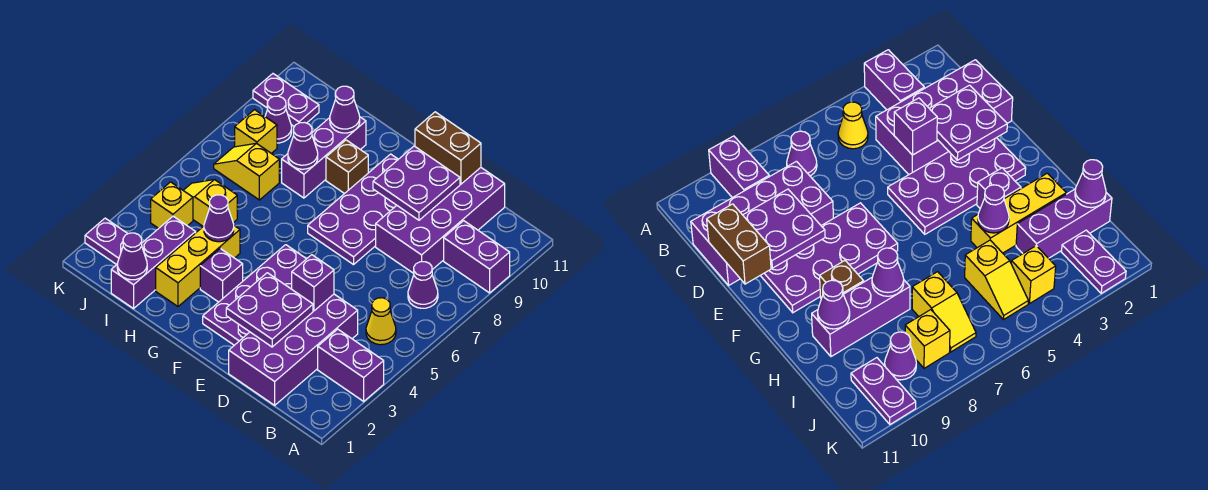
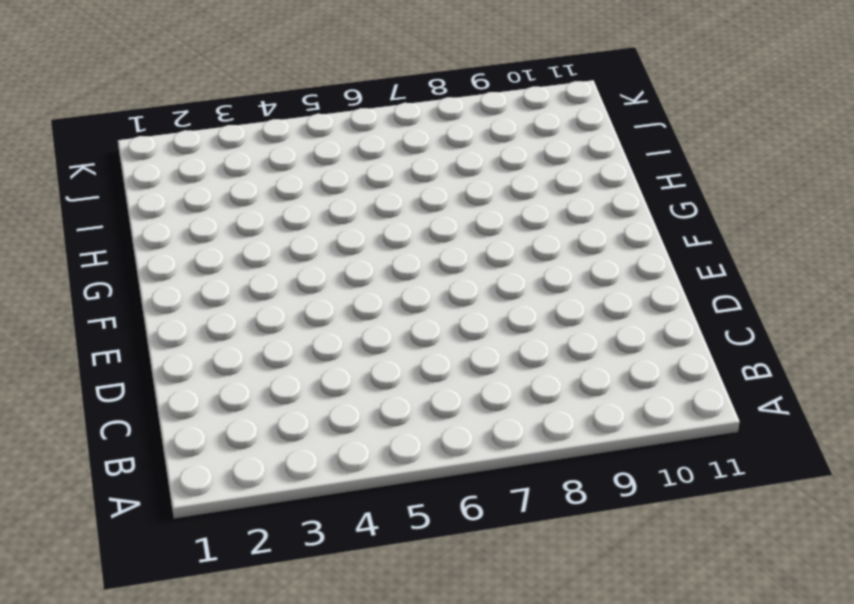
none -> purple brick A3:B3 level 1
none -> purple brick A9:B9 level 1
none -> yellow cone B5 level 1

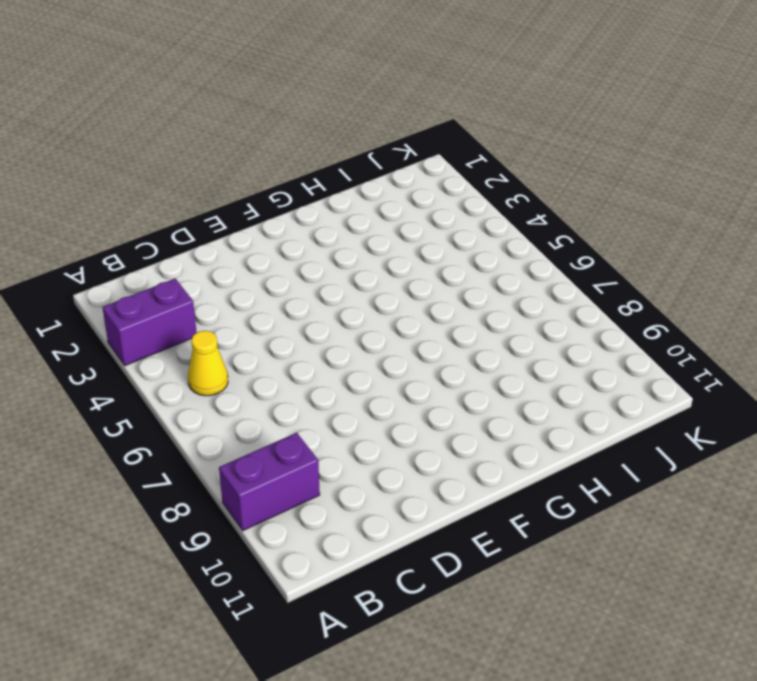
none -> purple cone B7 level 1
none -> purple brick C1:D4 level 1
none -> purple brick C8:D11 level 1

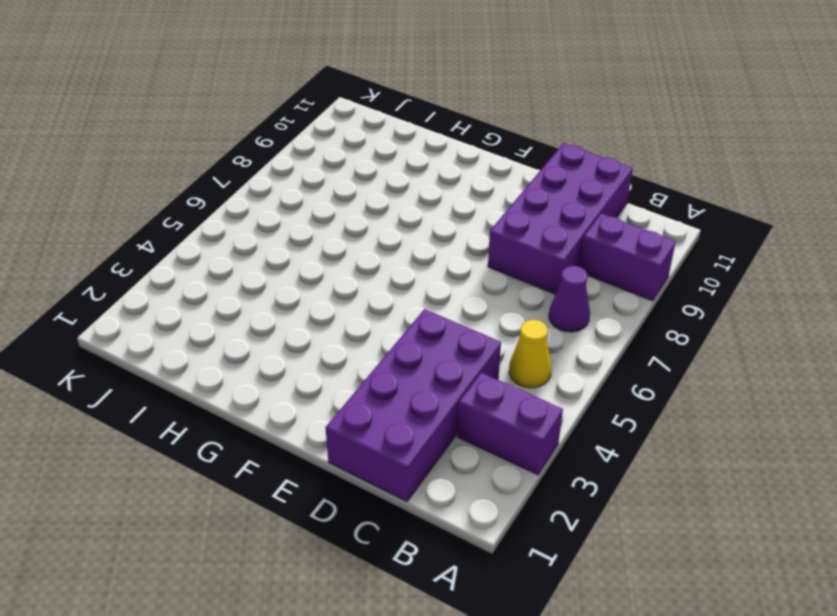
none -> purple plate E2:F5 level 1
none -> purple plate E7:F10 level 1
none -> purple brick G3 level 1

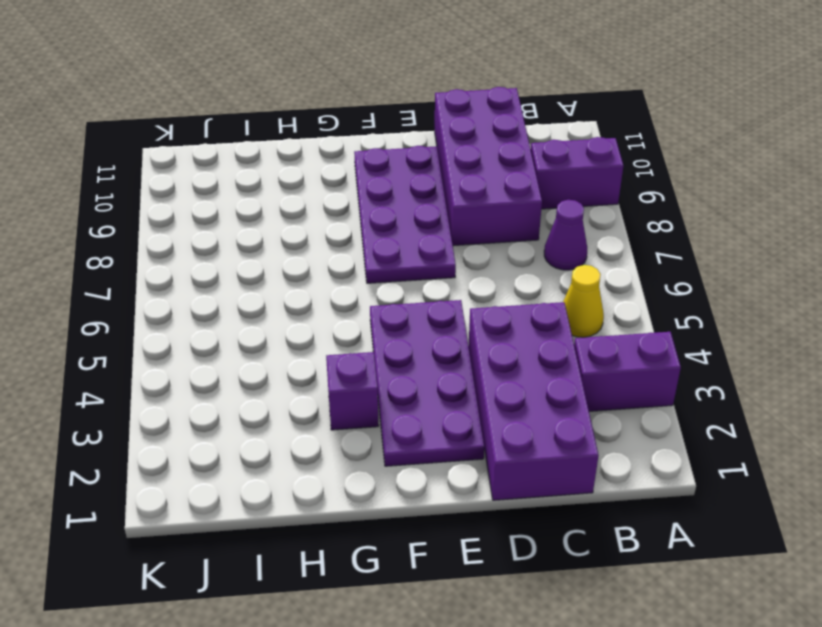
none -> brown brick G9 level 1
none -> yellow brick H2:H4 level 1
none -> purple brick H8:H10 level 1

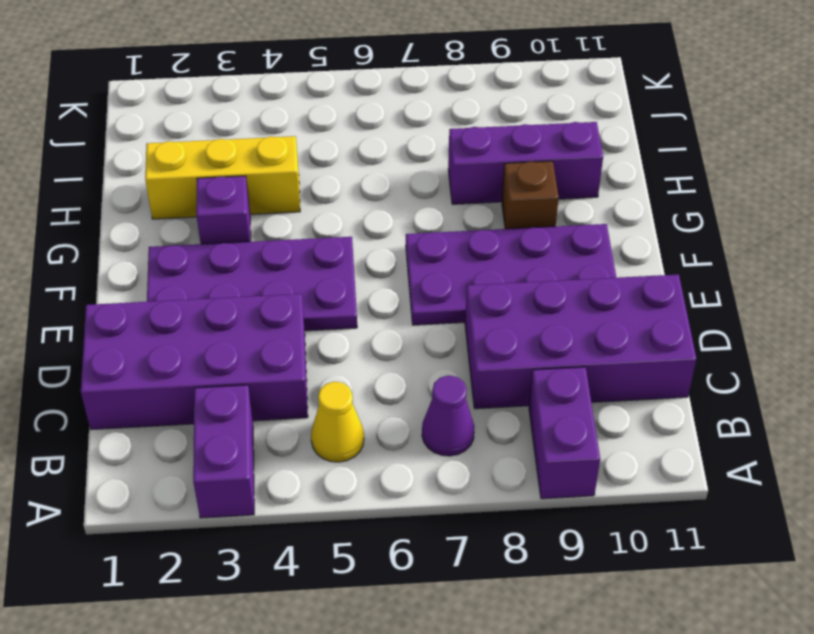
none -> purple brick I1:I3 level 1
none -> yellow slope I5:J5 level 1 top I
none -> yellow slope I7:J7 level 1 top I

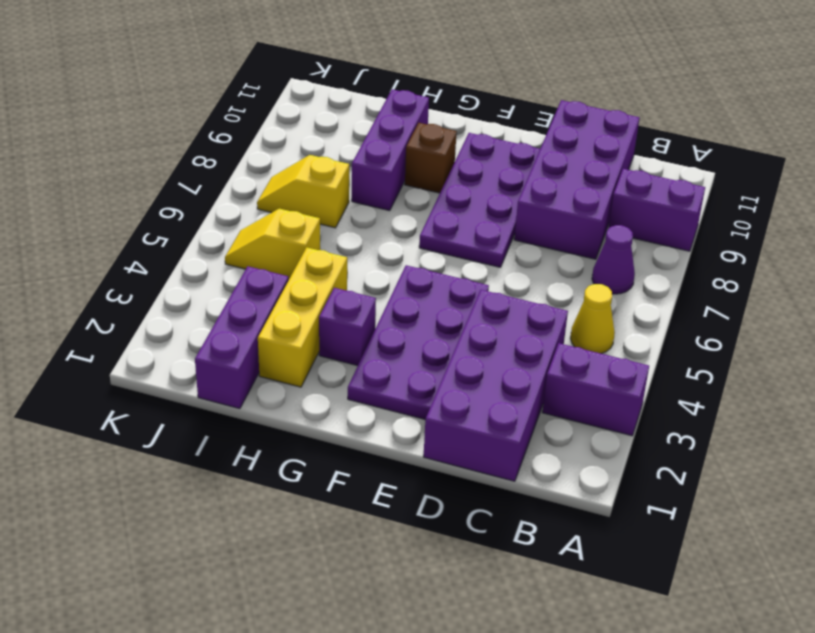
none -> purple plate J2:K2 level 1
none -> yellow brick J4 level 1
none -> yellow brick J8 level 1

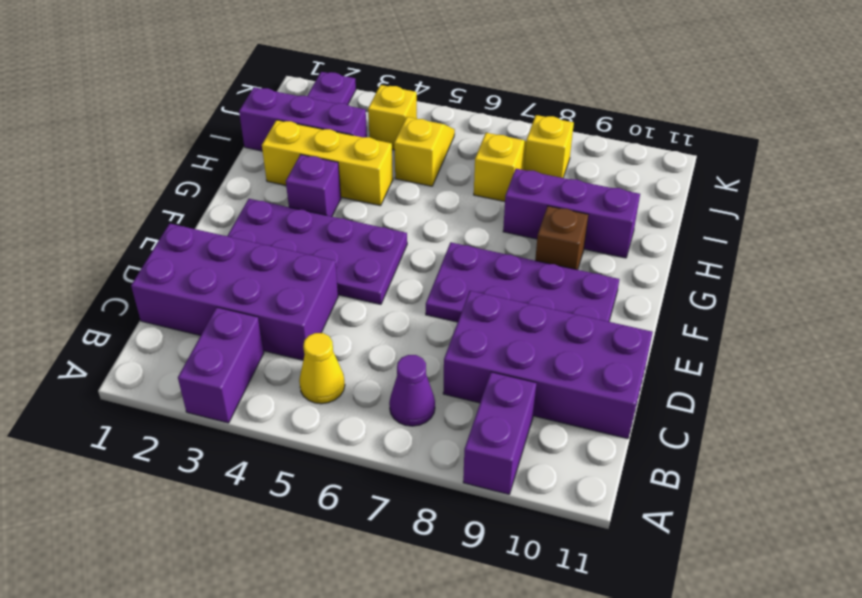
none -> purple cone J9 level 1
none -> purple plate J10:K10 level 1
none -> purple plate D2:E3 level 2

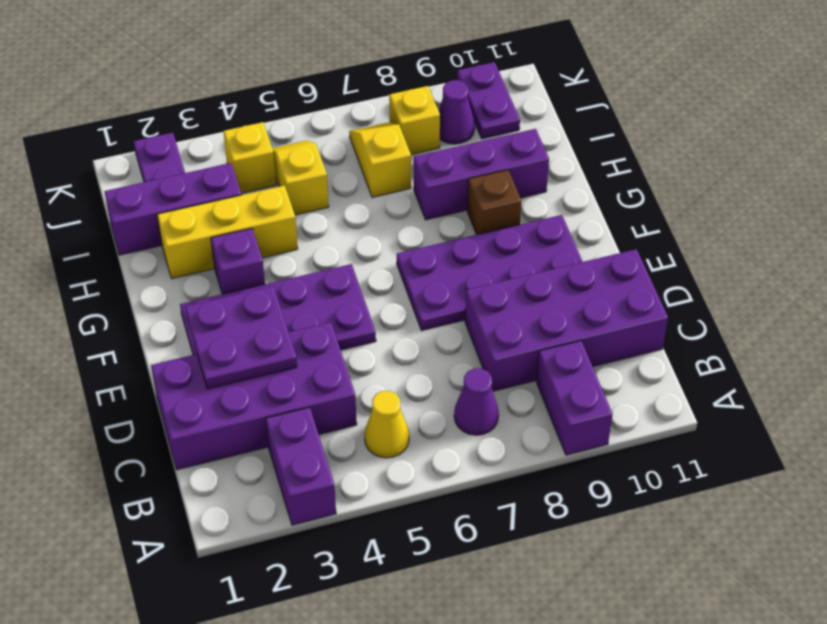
none -> purple brick D4 level 2
none -> purple plate D9:E10 level 2
none -> brown brick D11:E11 level 2

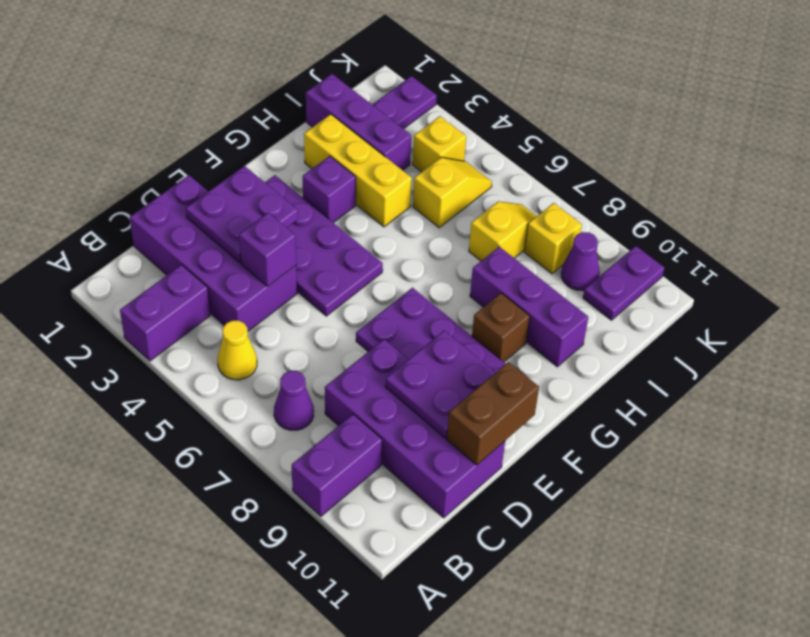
none -> purple cone H4 level 2
none -> purple cone H8 level 2
none -> purple cone H10 level 2

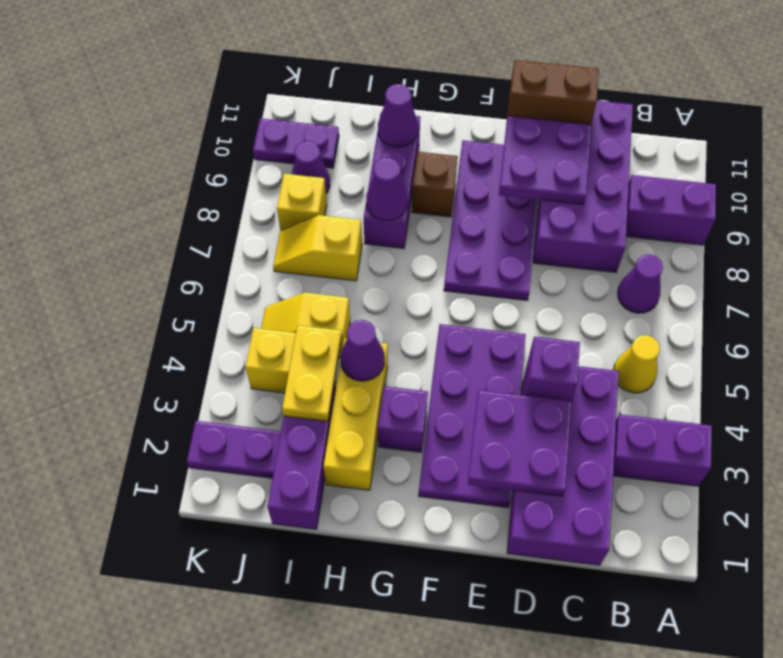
yellow plate I3:I4 level 2 -> none
none -> purple cone I1 level 2

